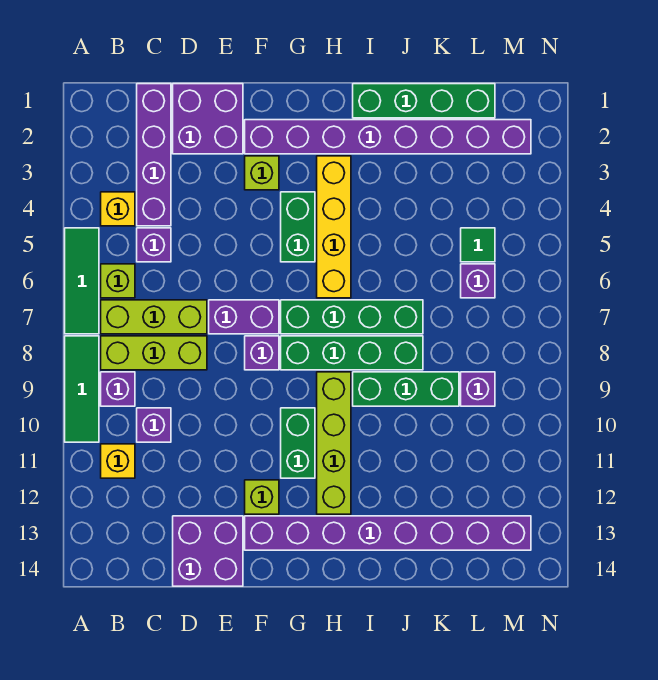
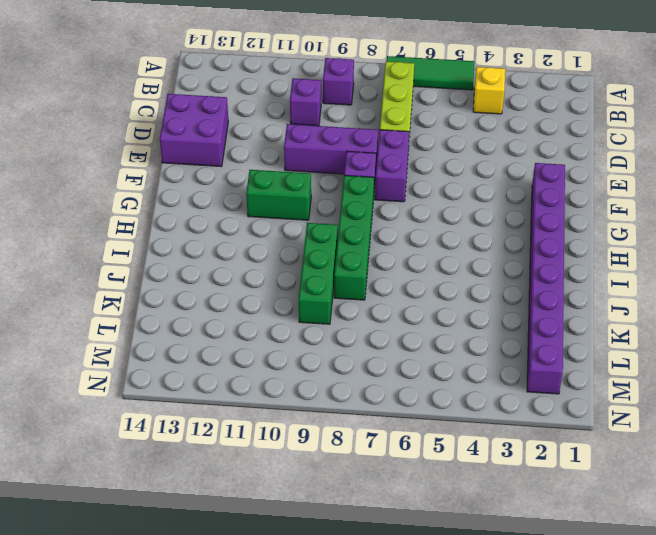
purple brick E8:E10 level 1 -> none
none -> green tile A8:A10 level 1
none -> lime brick B6 level 1
none -> lime brick B8:D8 level 1
none -> yellow brick B11 level 1

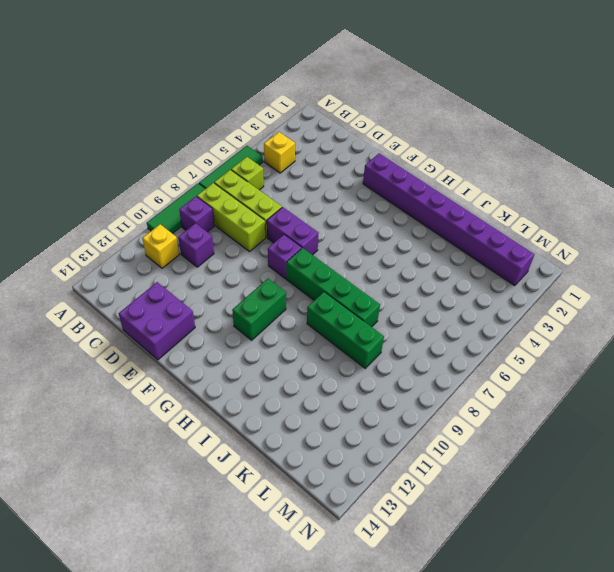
none -> purple brick C1:C4 level 1
none -> purple brick C5 level 1
none -> purple brick D1:E2 level 1
none -> lime brick F3 level 1

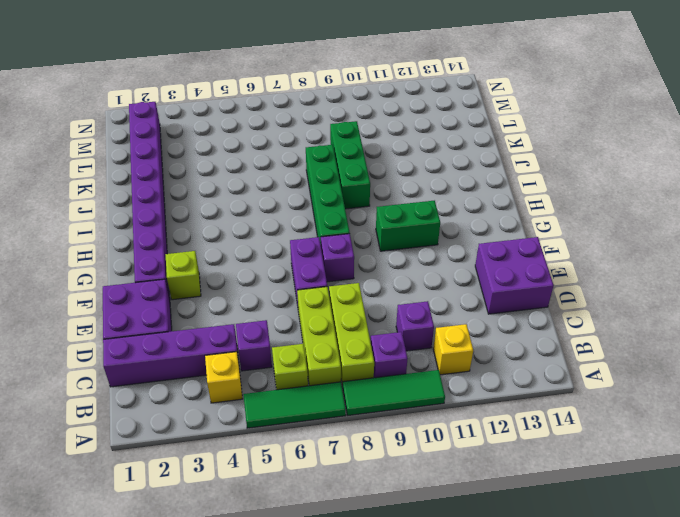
none -> lime brick F12 level 1
none -> purple brick F13:M13 level 1
none -> green brick G4:G5 level 1
none -> green brick G7:J7 level 1

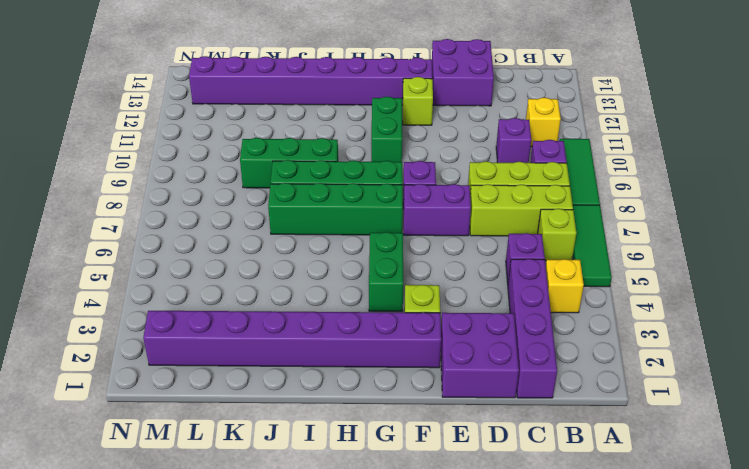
none -> yellow brick H3:H6 level 1
none -> lime brick H9:H12 level 1
none -> green brick I1:L1 level 1
none -> green tile L5 level 1

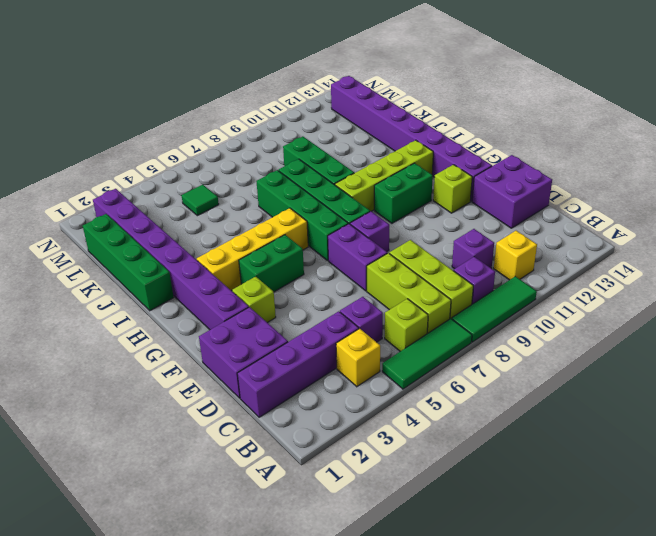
none -> purple brick L6 level 1
none -> purple brick L9 level 1

